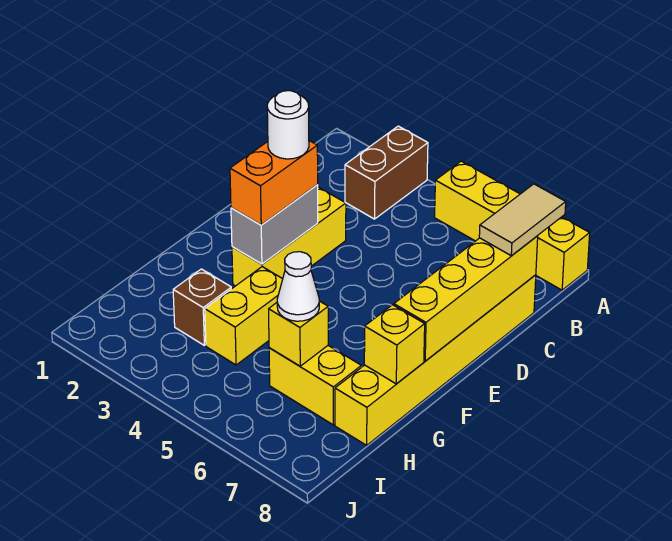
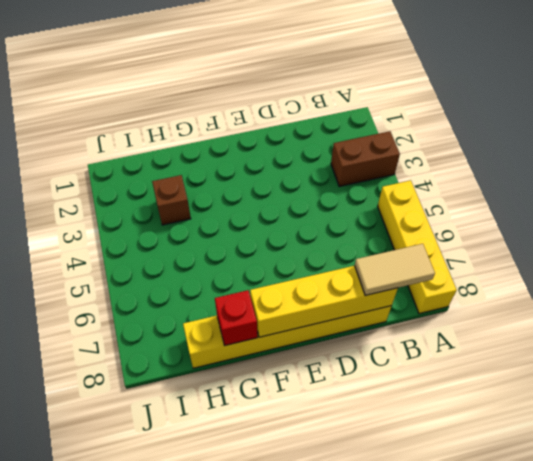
red brick G8 level 2 -> yellow brick G8 level 2
none -> yellow brick D3:F3 level 1
none -> yellow brick G4:H4 level 1
none -> yellow brick H6:H7 level 1

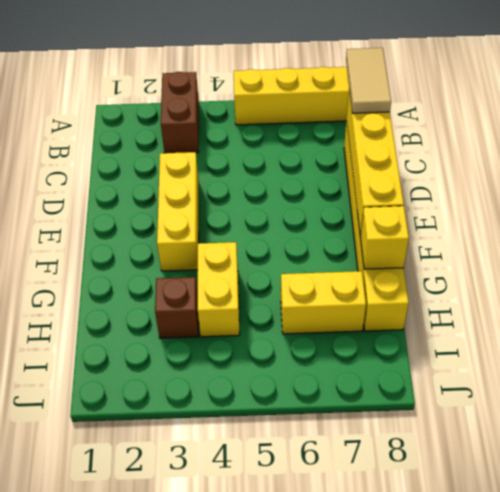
none -> grey brick E3:F3 level 2
none -> yellow brick H6 level 2
none -> orange brick E3:F3 level 3

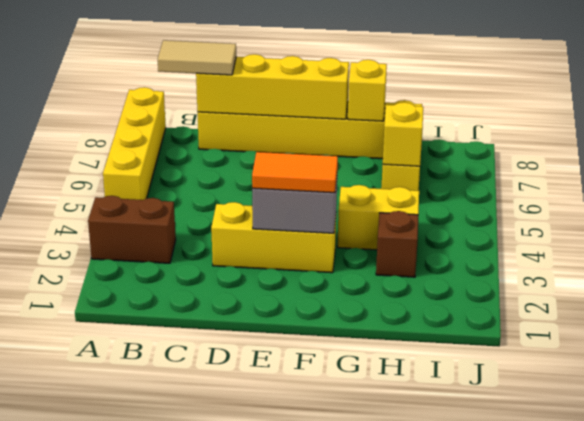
orange tile E3:F3 level 3 -> orange brick E3:F3 level 3
none -> white cone H6 level 3
none -> white round brick E3 level 4

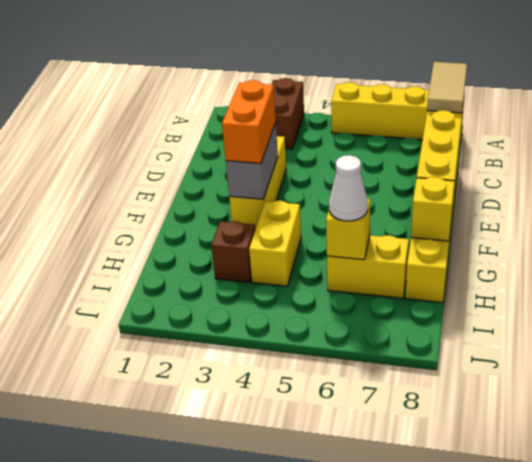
none -> white round brick E3 level 4

